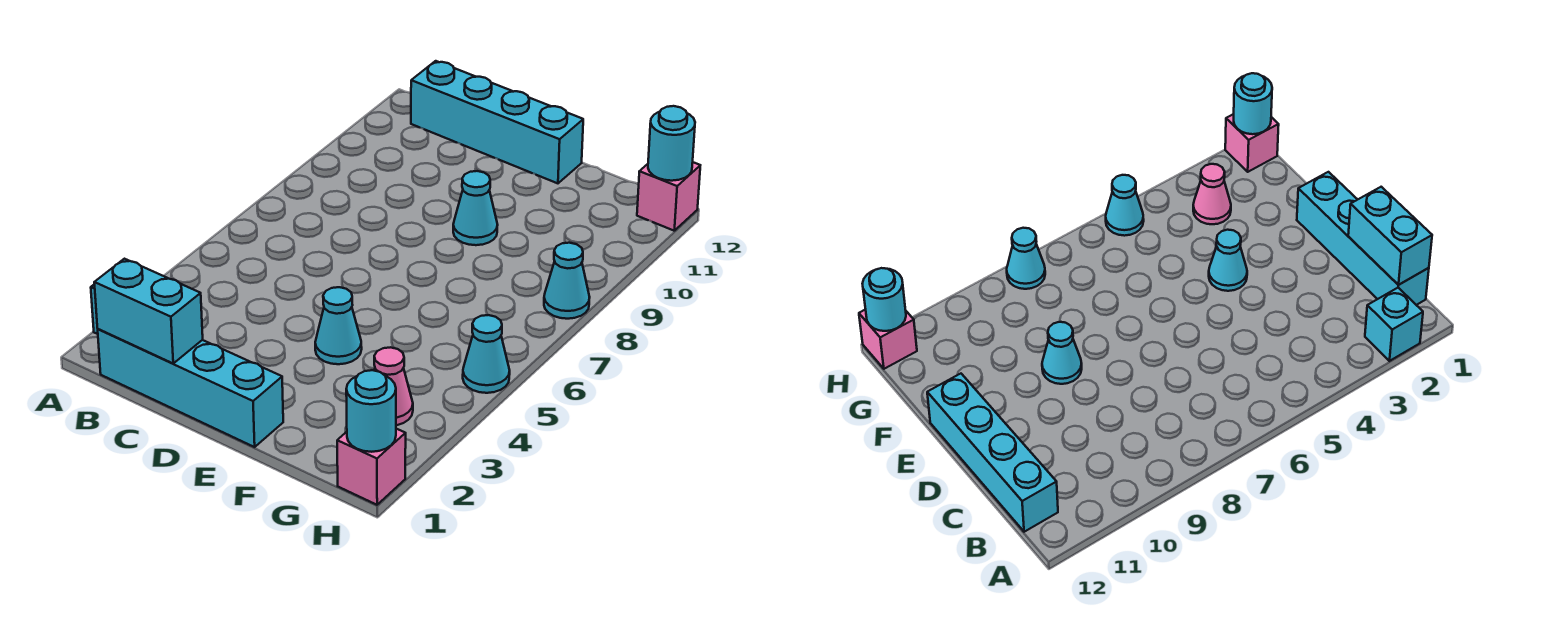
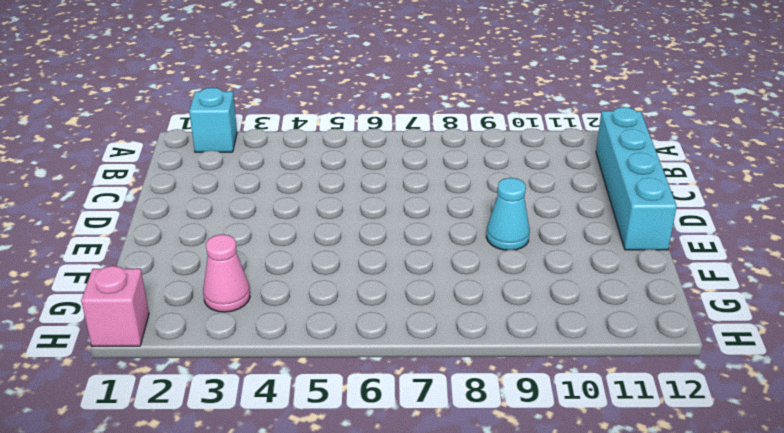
none -> cyan brick B1:E1 level 1
none -> cyan cone E4 level 1
none -> cyan cone H5 level 1

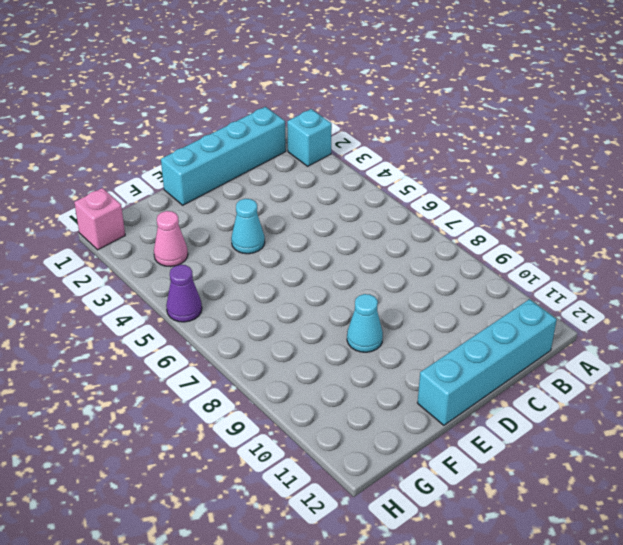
purple cone H5 level 1 -> cyan cone H5 level 1
none -> cyan cone H8 level 1
none -> pink brick H12 level 1
none -> cyan brick B1:C1 level 2

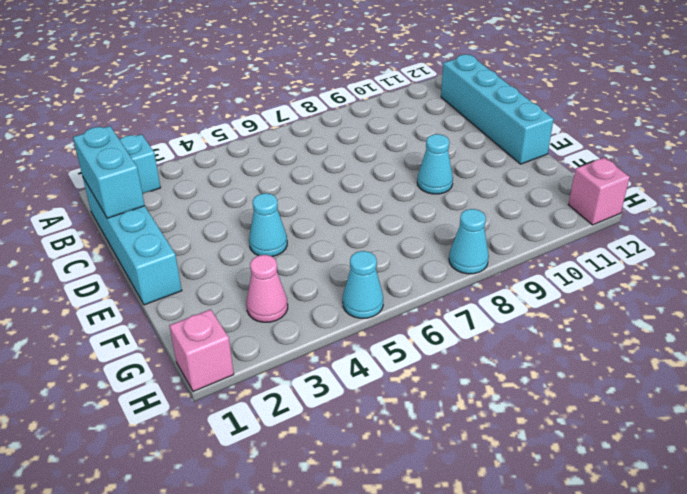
none -> cyan round brick H1 level 2
none -> cyan round brick H12 level 2

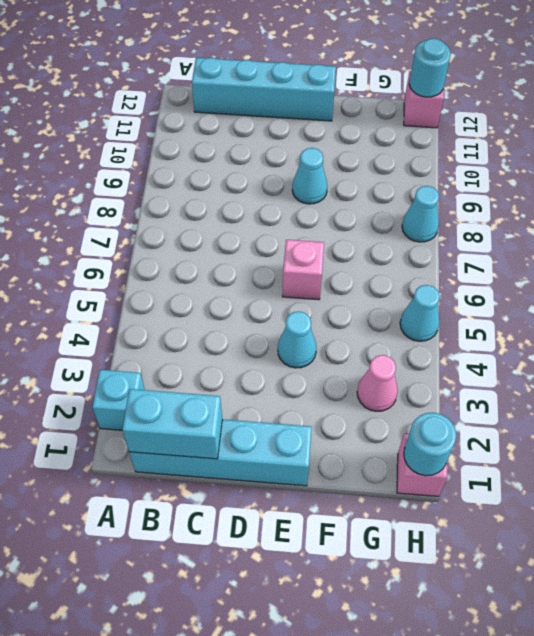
pink brick E6 level 1 -> none

